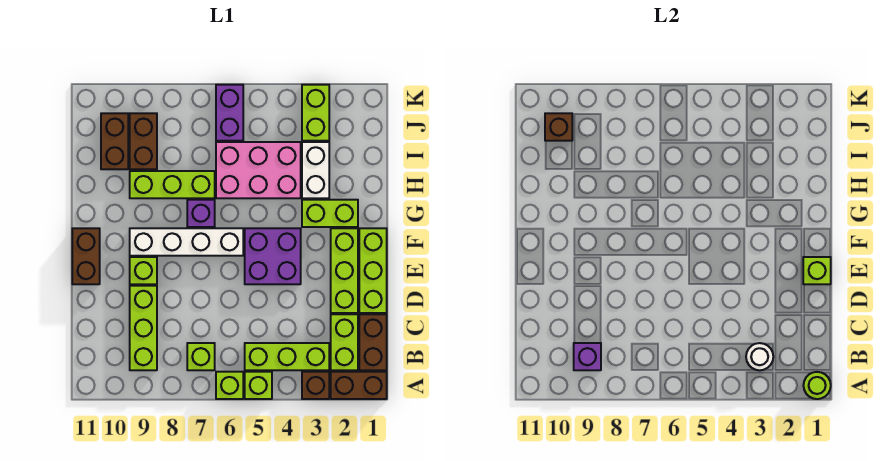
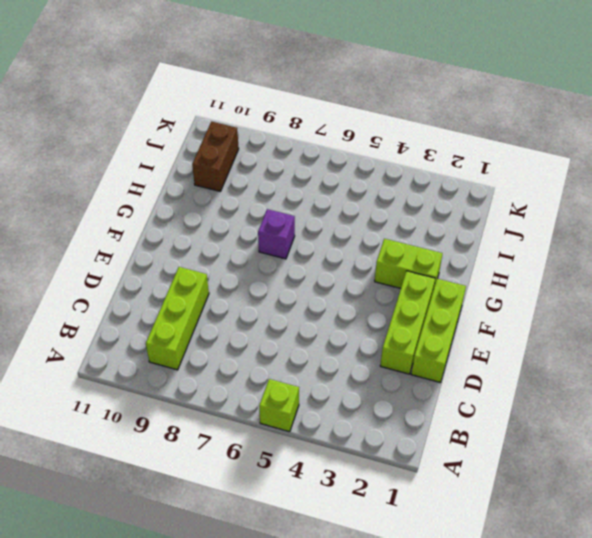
none -> brown brick A1:A2 level 1
none -> brown brick A3 level 1
none -> lime brick A6 level 1

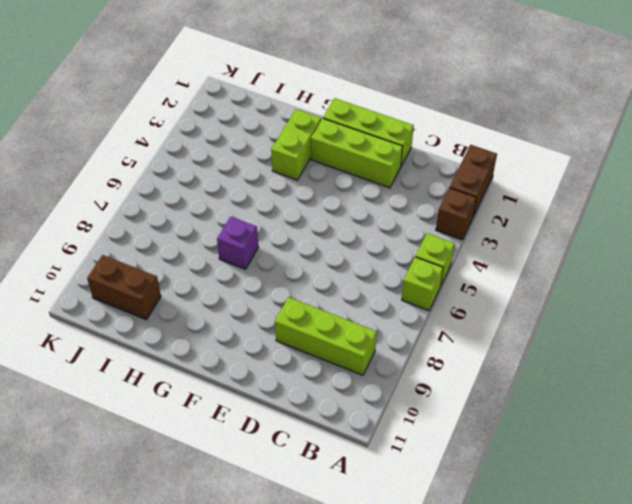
none -> brown brick B1:C1 level 1
none -> lime brick B2:C2 level 1
none -> lime brick B3:B5 level 1

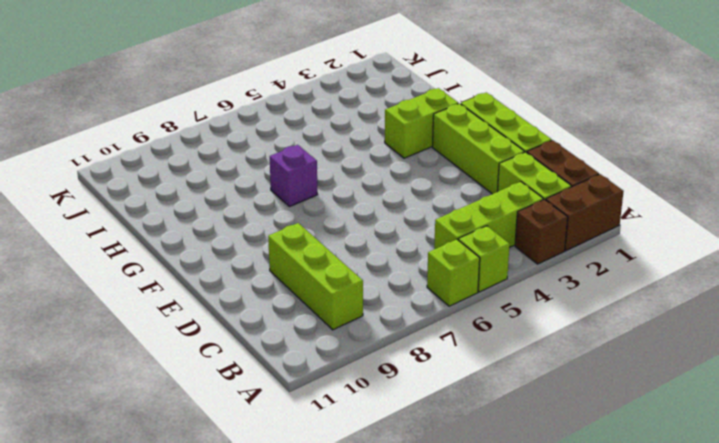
none -> lime brick B7 level 1
none -> purple brick E4:F5 level 1
none -> lime brick E9 level 1

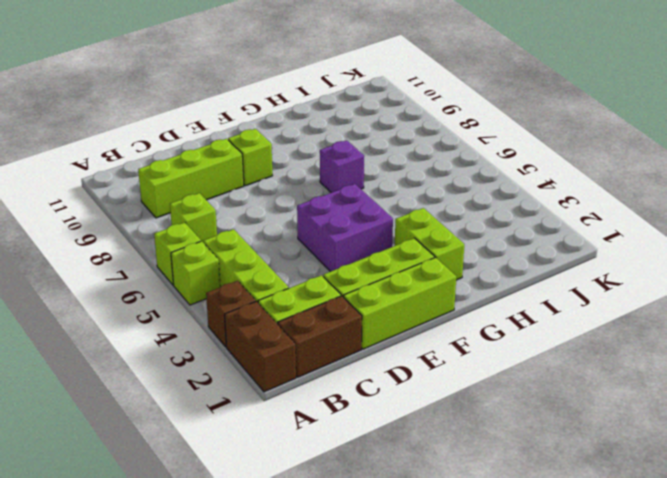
none -> brown brick E11:F11 level 1
none -> white brick F6:F9 level 1
none -> white brick H3:I3 level 1

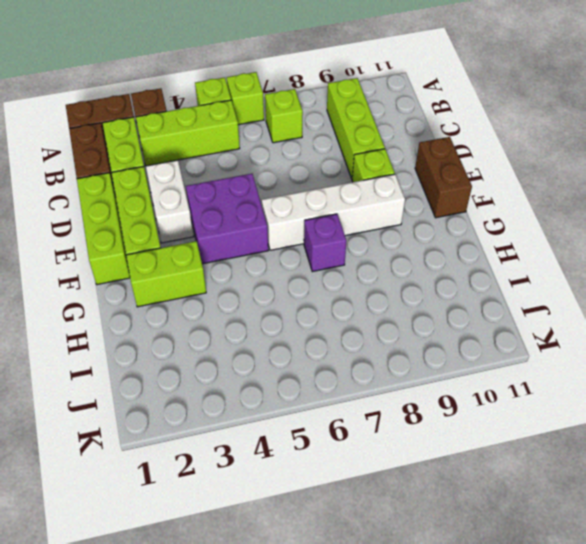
white brick D3:E3 level 1 -> white brick H3:I3 level 1
none -> pink brick H4:I6 level 1
none -> lime brick H7:H9 level 1
none -> brown brick I9:J9 level 1

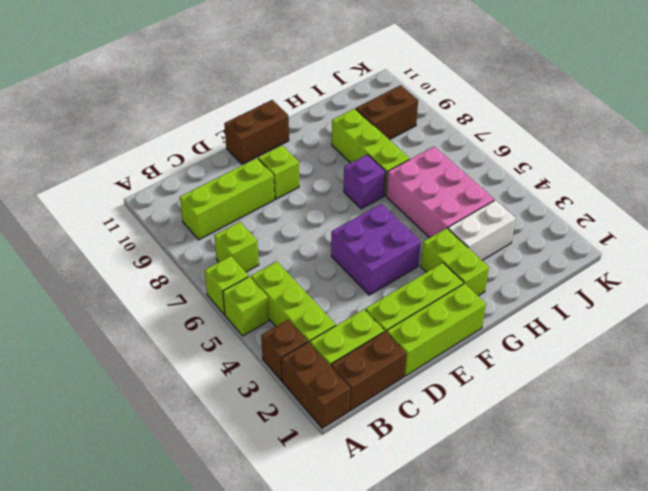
none -> white brick F6:F9 level 1
none -> brown brick I10:J10 level 1
none -> lime brick J3:K3 level 1

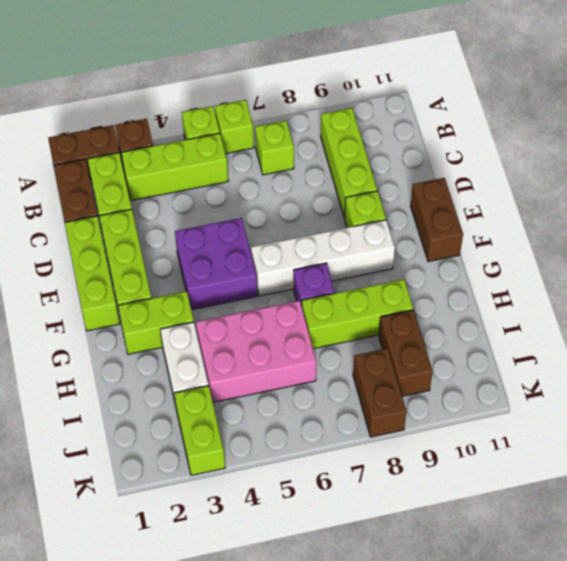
brown brick J8:K8 level 1 -> brown brick I10:J10 level 1
none -> purple brick J6:K6 level 1
none -> lime round brick A1 level 2
none -> white round brick B3 level 2

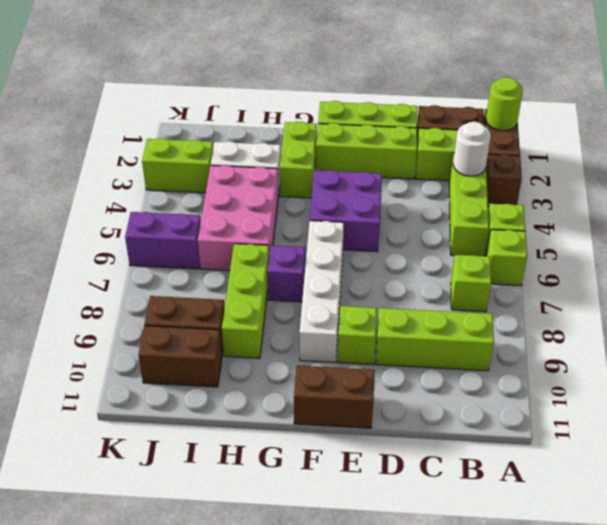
none -> purple brick B9 level 2
none -> lime brick E1 level 2
none -> brown brick J10 level 2

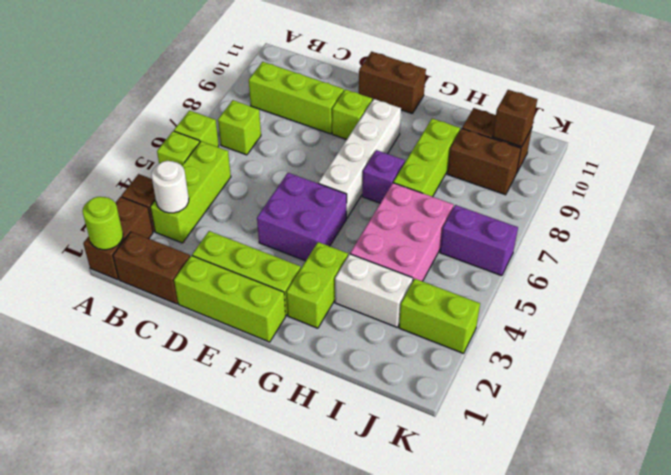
none -> lime brick B2:C2 level 1
none -> purple brick B9 level 2
none -> lime brick E1 level 2

